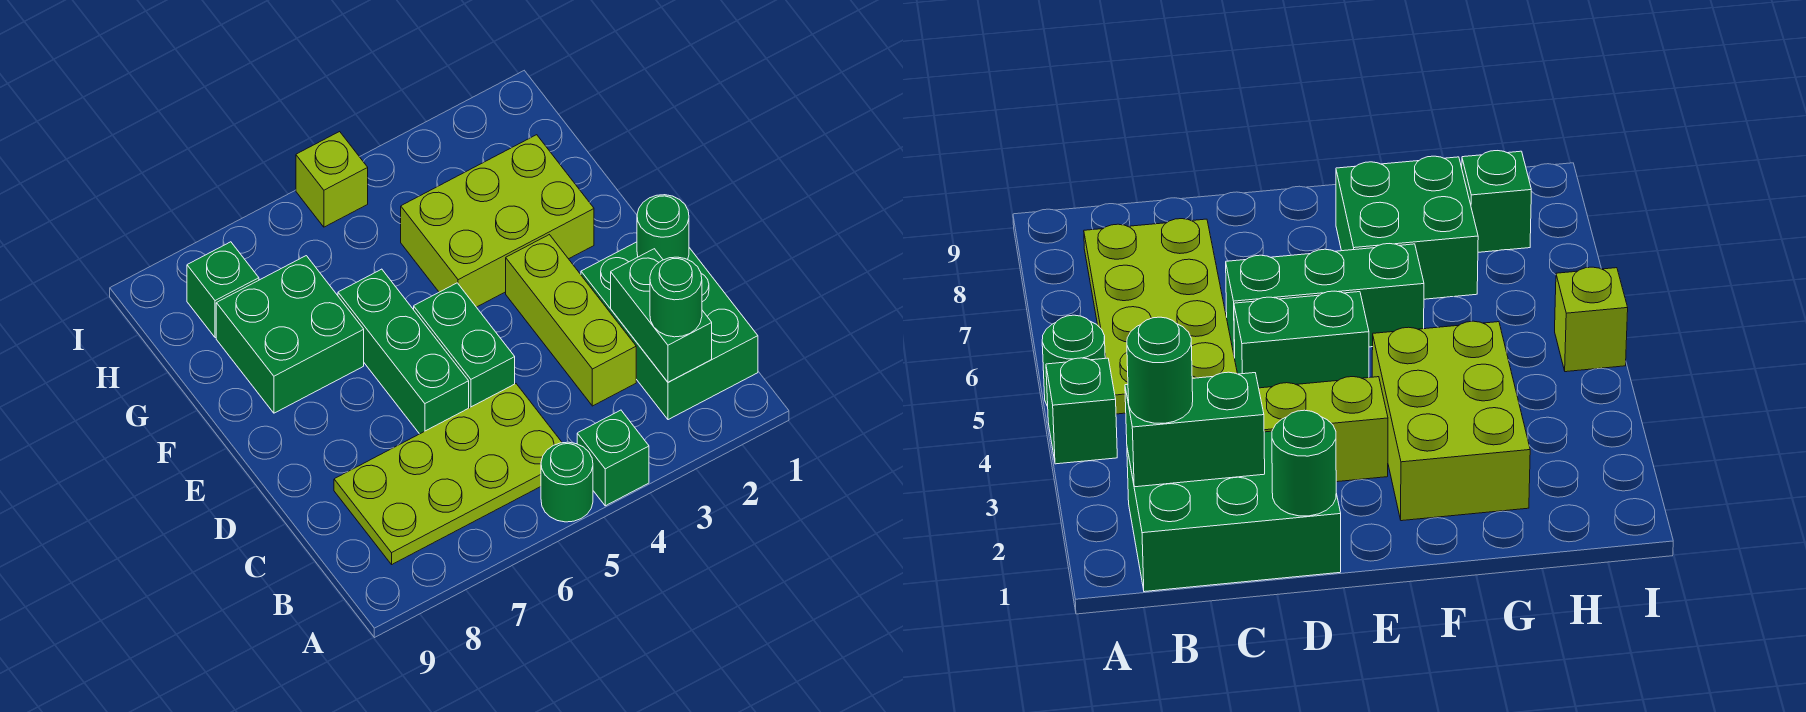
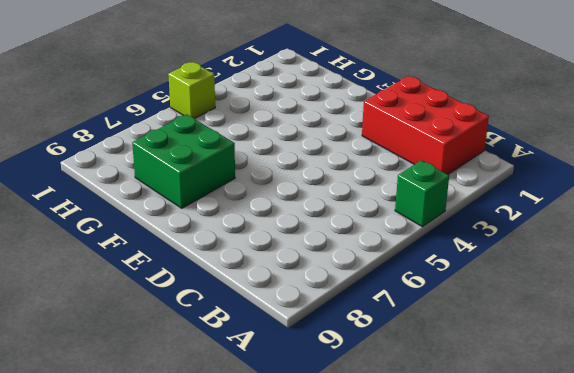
red brick B1:D2 level 1 -> green brick B1:D2 level 1
none -> green round brick A5 level 1
none -> lime plate B5:C8 level 1
none -> lime brick C3:E3 level 1

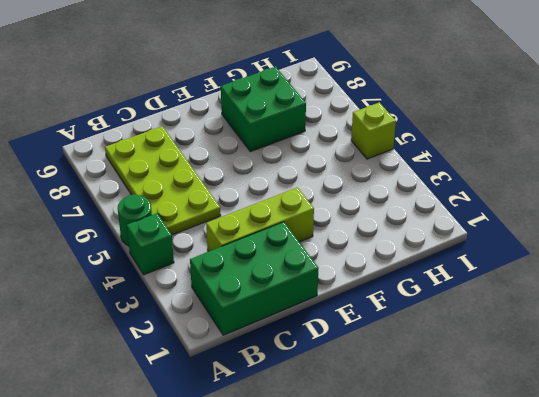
none -> green brick D5:E5 level 1
none -> green brick D6:F6 level 1
none -> lime brick F2:G4 level 1

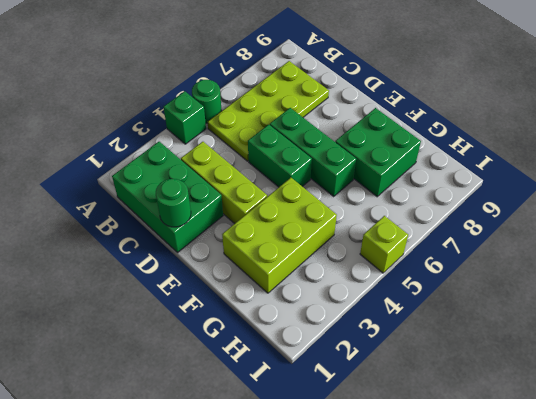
none -> green brick H8 level 1
none -> green brick B2:C2 level 2
none -> green round brick B2 level 3

